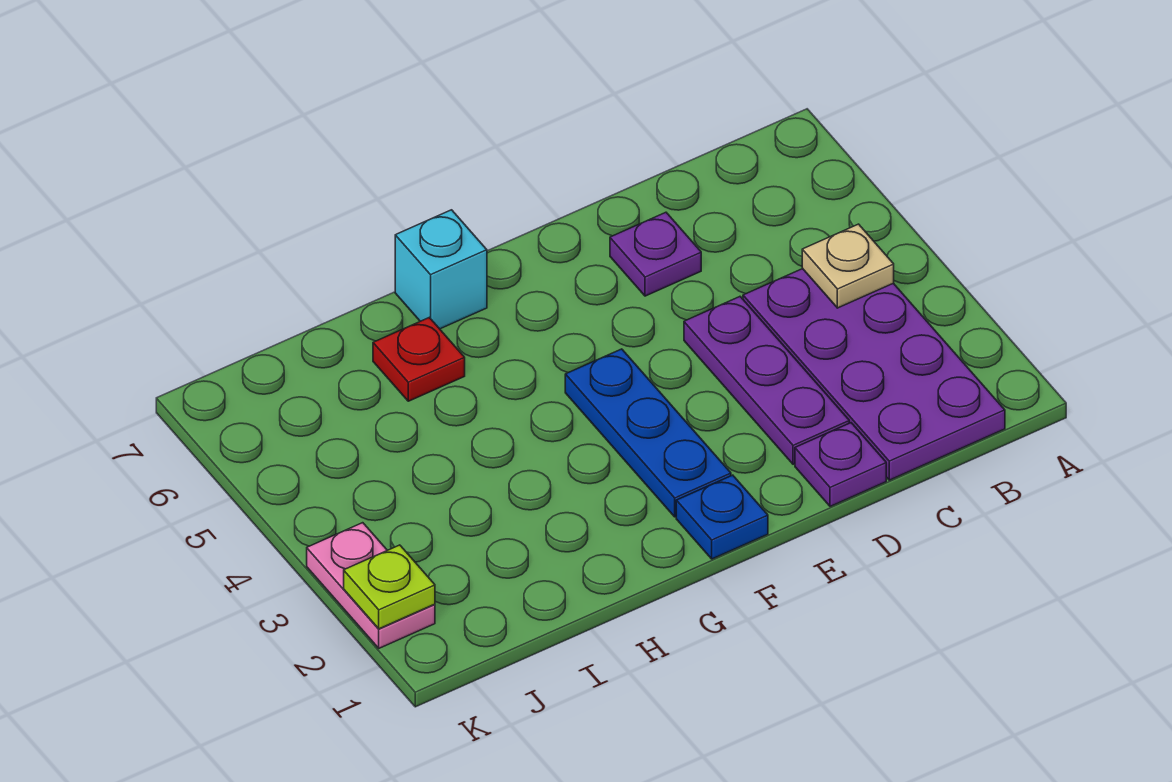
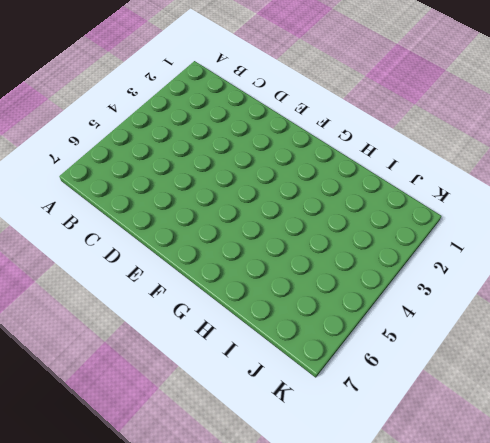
none -> purple plate B1:C4 level 1
none -> purple plate D1 level 1

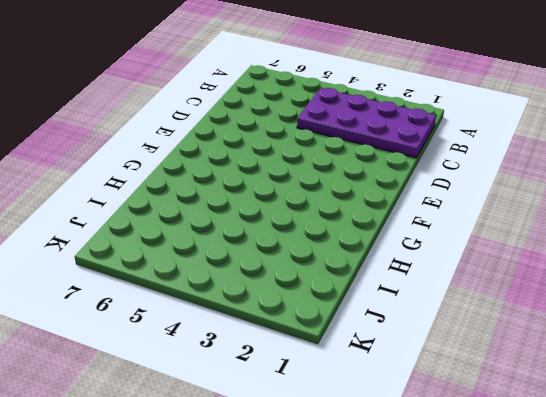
none -> purple plate D1 level 1
none -> purple plate D2:D4 level 1

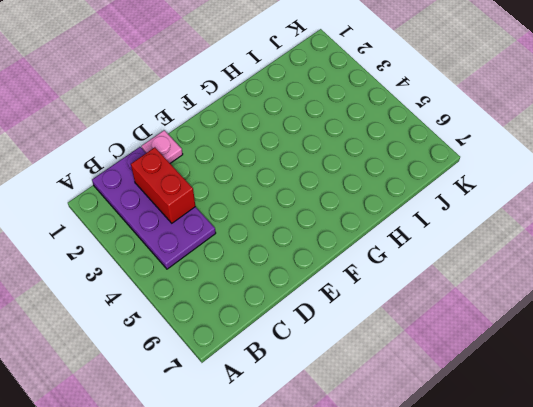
red brick C2:C3 level 2 -> none
pink plate D1 level 1 -> purple plate D1 level 1
none -> purple plate D2:D4 level 1
none -> purple plate D6 level 1

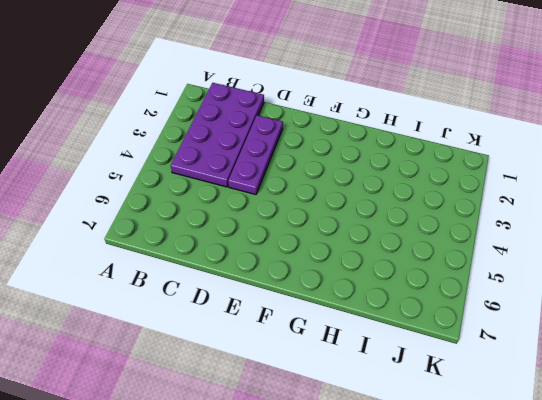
none -> purple plate D1 level 1
none -> purple plate D6 level 1

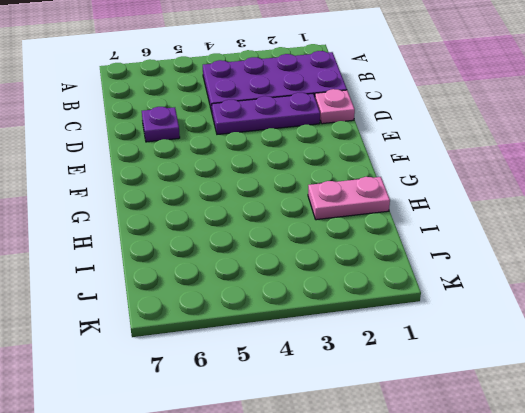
pink plate D1 level 1 -> purple plate D1 level 1
pink plate H1:H2 level 1 -> pink plate K2:K3 level 1
none -> blue plate F1 level 1
none -> blue plate F2:F4 level 1

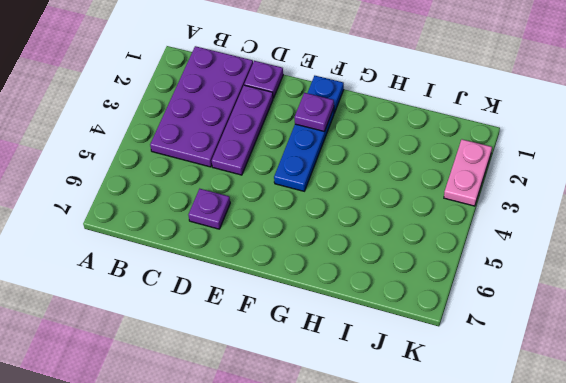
purple plate F2 level 2 -> none
none -> cyan brick G7 level 1
none -> red plate H6 level 1

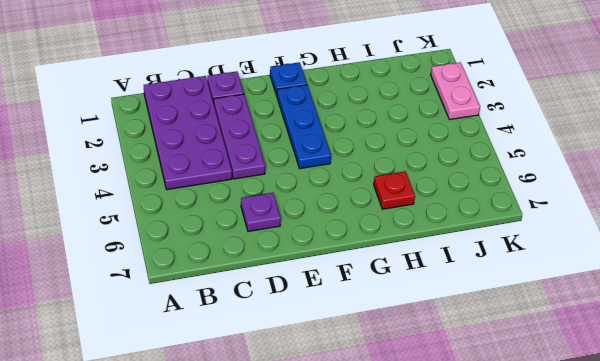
none -> cyan brick G7 level 1
none -> tan plate B4 level 2

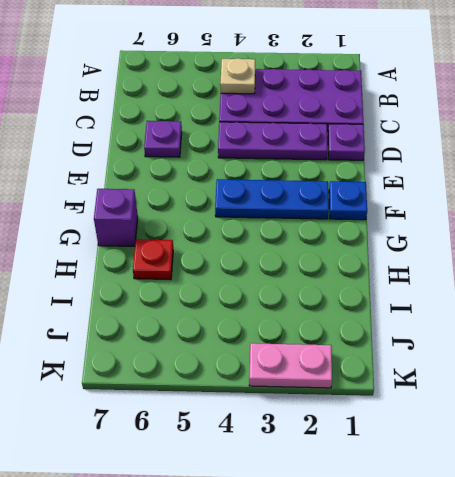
purple brick G7 level 1 -> cyan brick G7 level 1
none -> lime plate K2 level 2

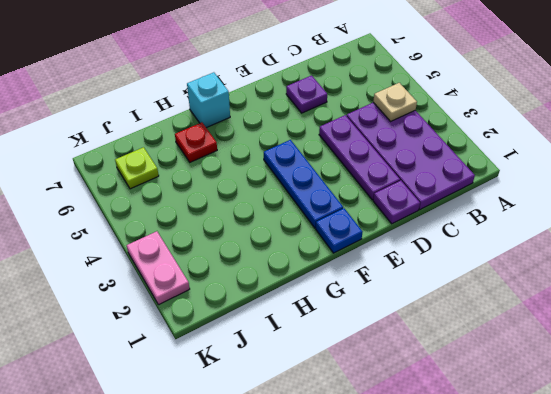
lime plate J6 level 1 -> lime plate K2 level 2

